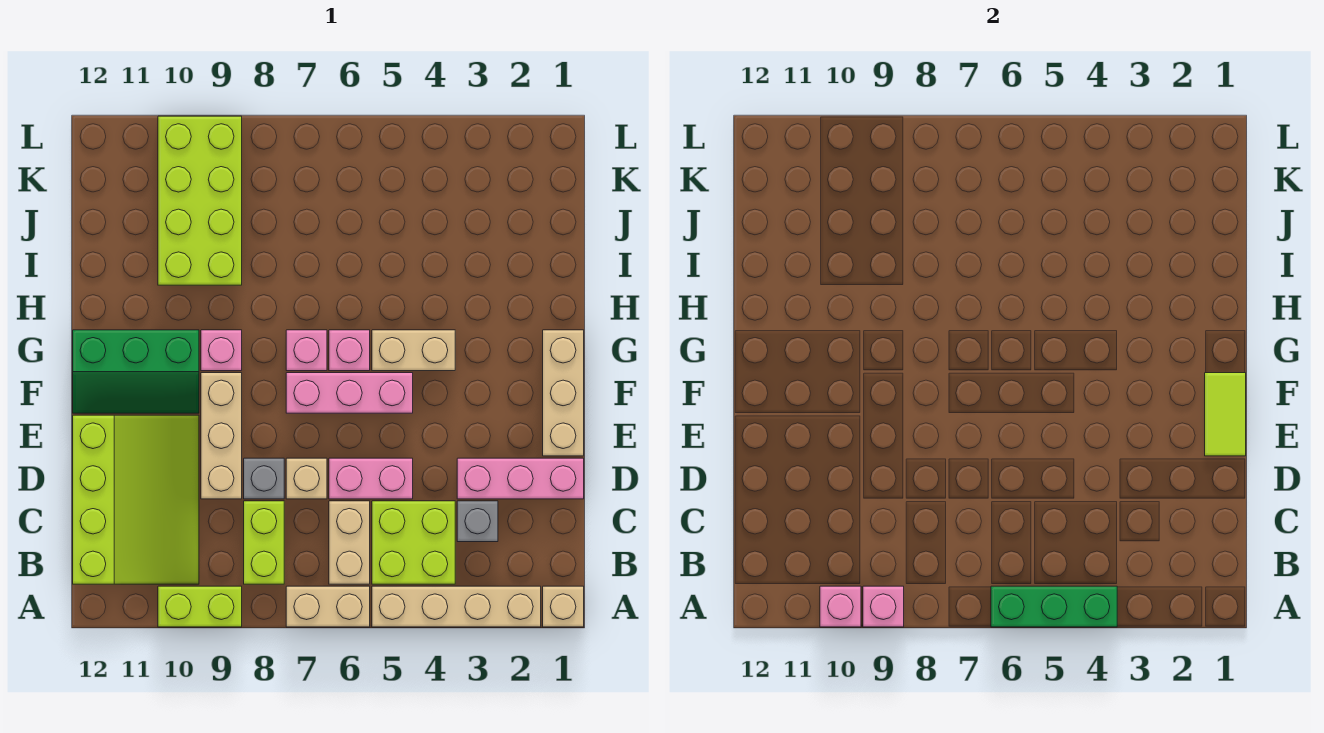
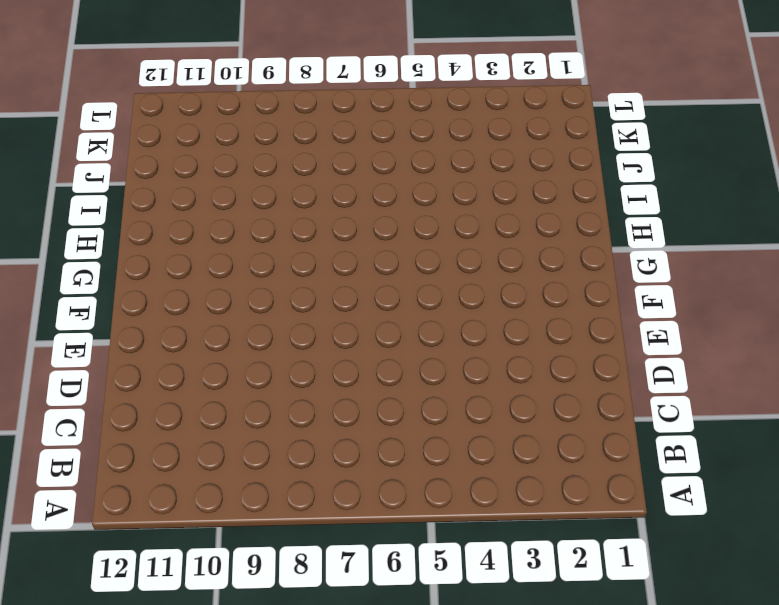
none -> tan brick A1 level 1
none -> tan brick A2:A5 level 1
none -> tan brick A6:A7 level 1

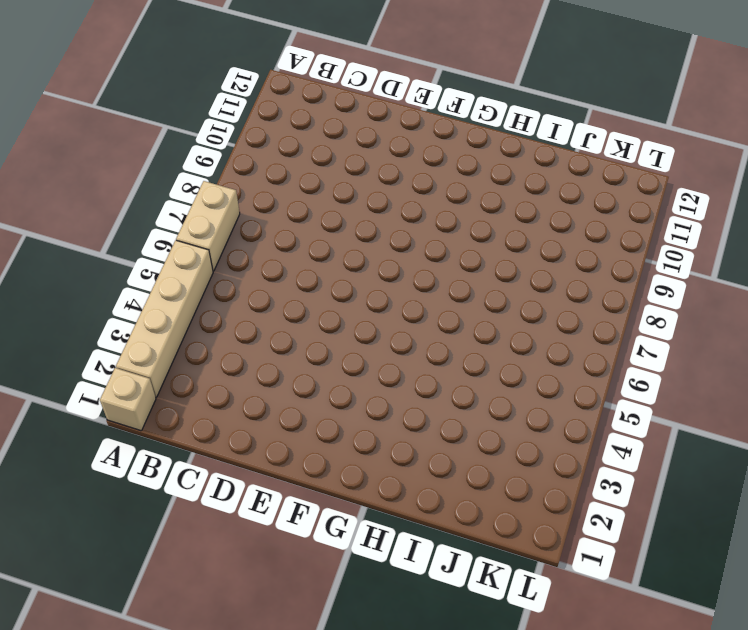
none -> lime brick A9:A10 level 1
none -> lime brick B4:C5 level 1
none -> tan brick B6:C6 level 1

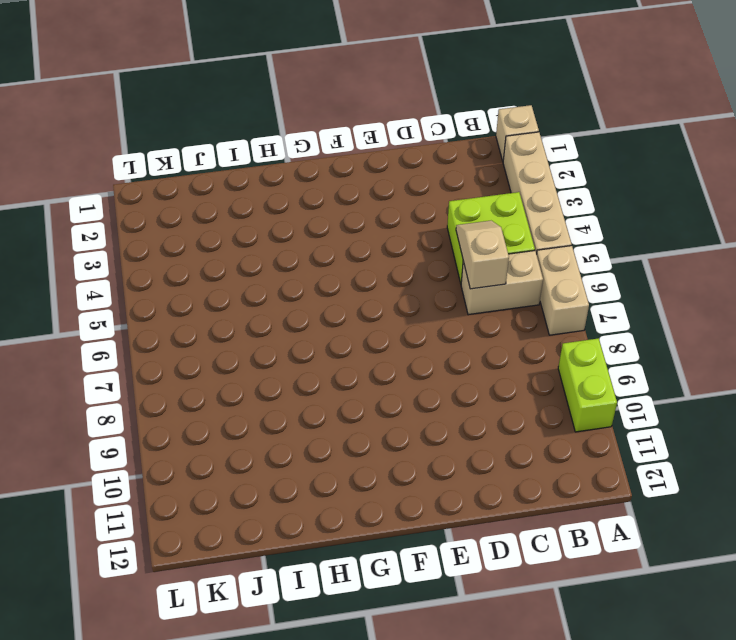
tan slope C5:C6 level 2 top 6 -> none
none -> lime brick B8:C8 level 1
none -> lime slope B10:E12 level 1 top 12
none -> grey brick C3 level 1

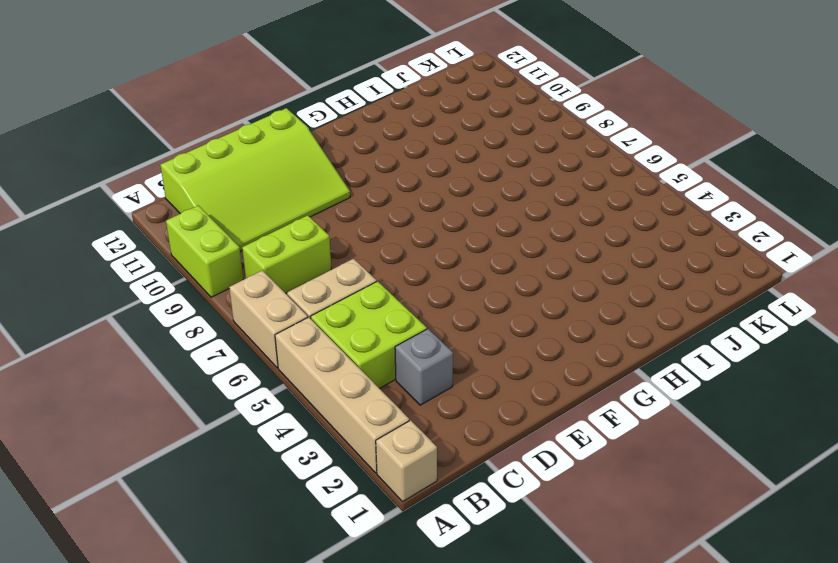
none -> pink brick D1:D3 level 1
none -> pink brick D5:D6 level 1
none -> tan brick D7 level 1

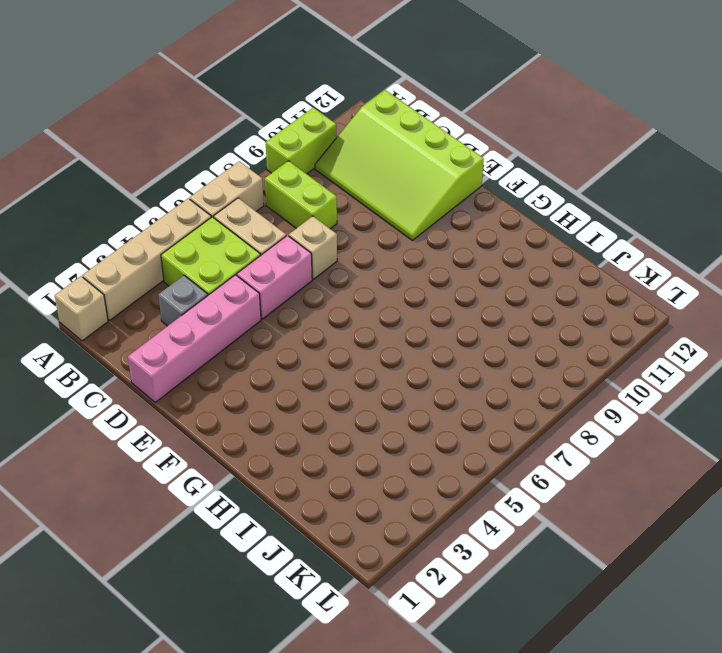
pink brick D1:D4 level 1 -> pink brick D1:D3 level 1
none -> grey brick D8 level 1
none -> tan brick D9:F9 level 1
none -> tan brick E1:G1 level 1

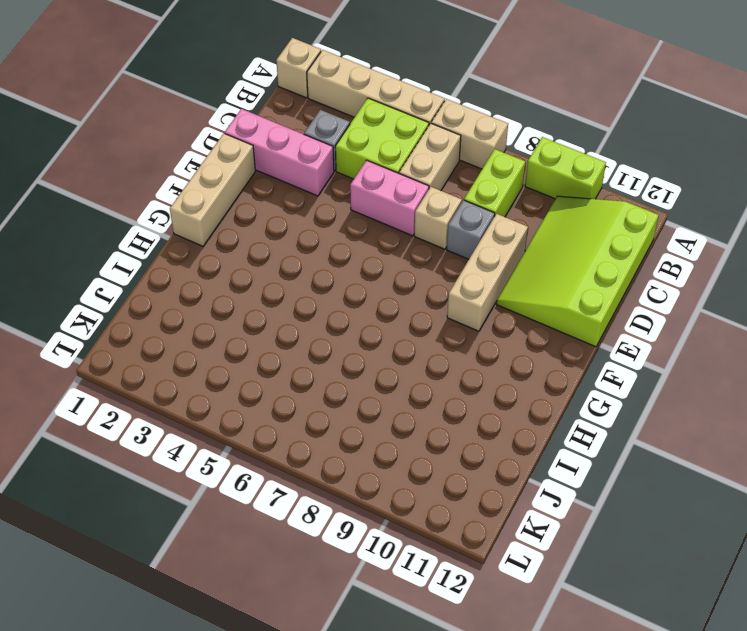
none -> pink brick F5:F7 level 1
none -> green slope F10:G12 level 1 top G
none -> tan brick G4:G5 level 1

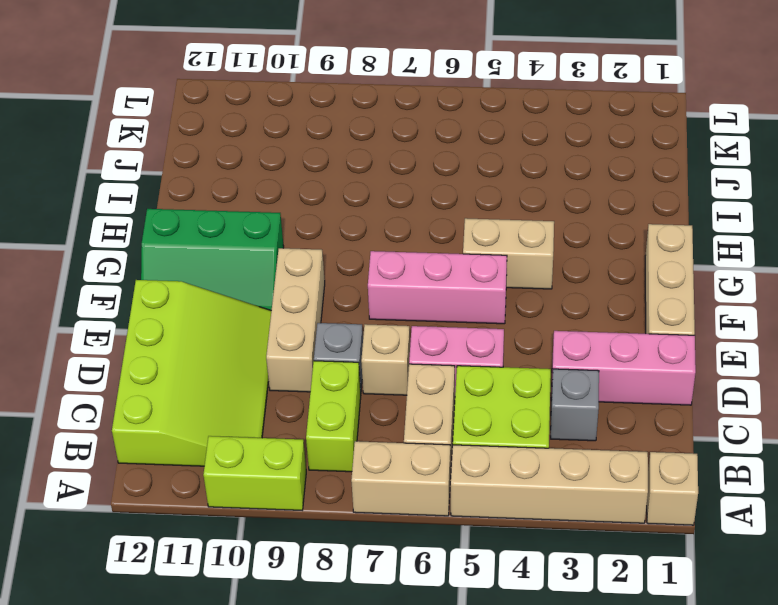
none -> pink brick G6 level 1
none -> pink brick G7 level 1
none -> pink brick G9 level 1

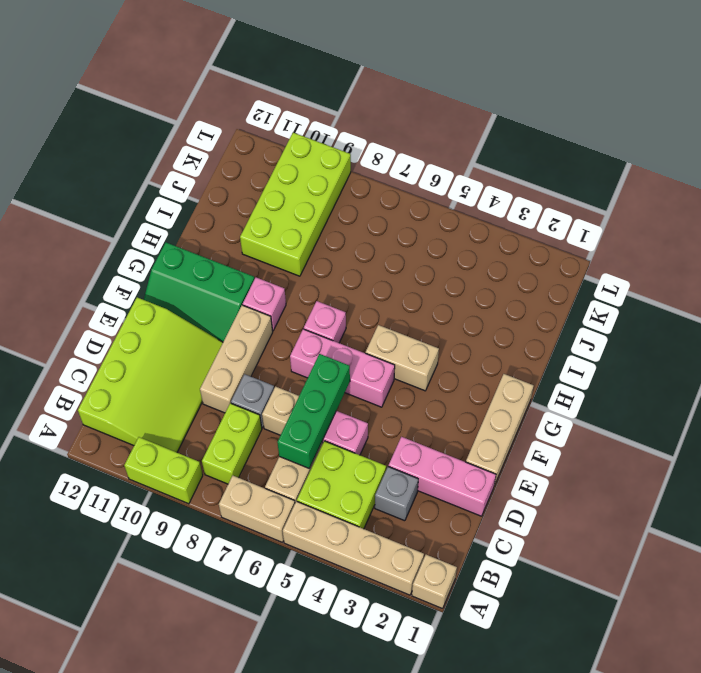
green brick C6:E6 level 2 -> green brick A4:A6 level 2
none -> pink brick G6 level 1
none -> pink brick A9 level 2
none -> pink brick A10 level 2

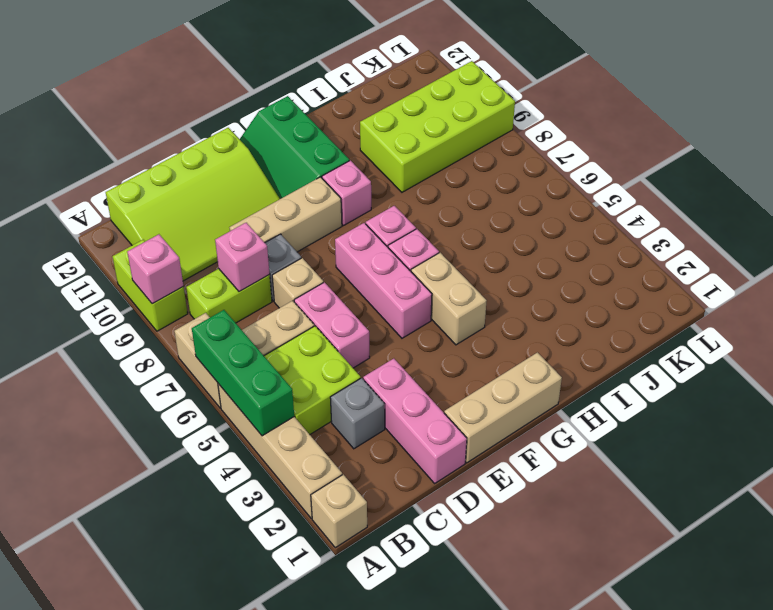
pink brick C8 level 2 -> pink brick A10 level 2
none -> lime tile E1:F1 level 2

